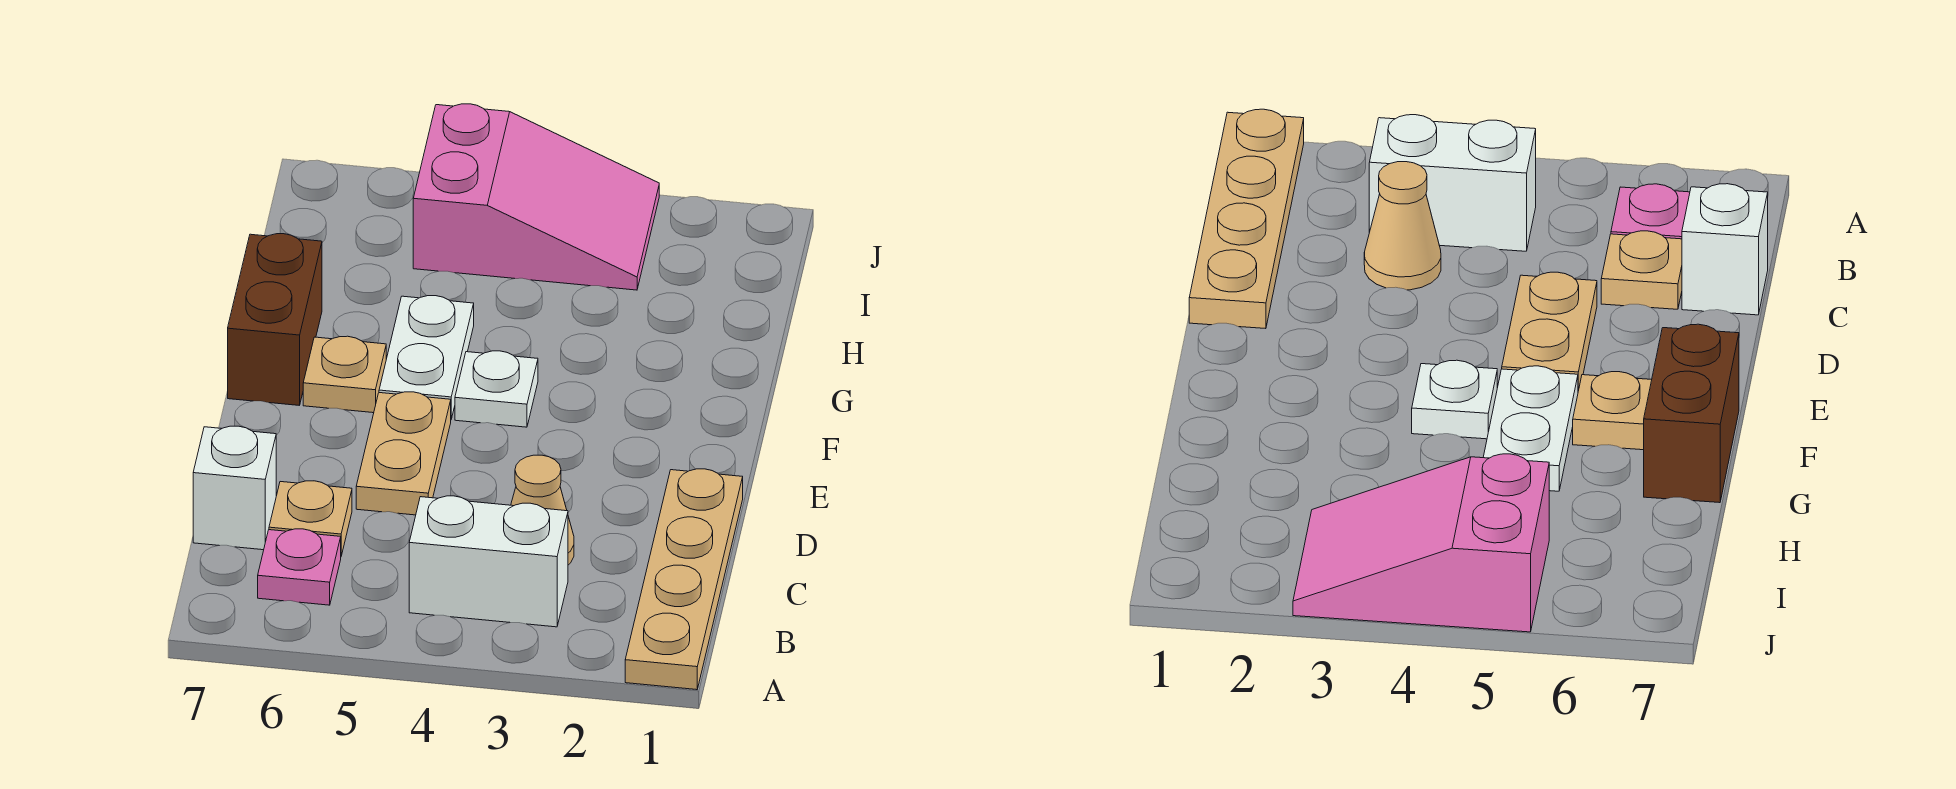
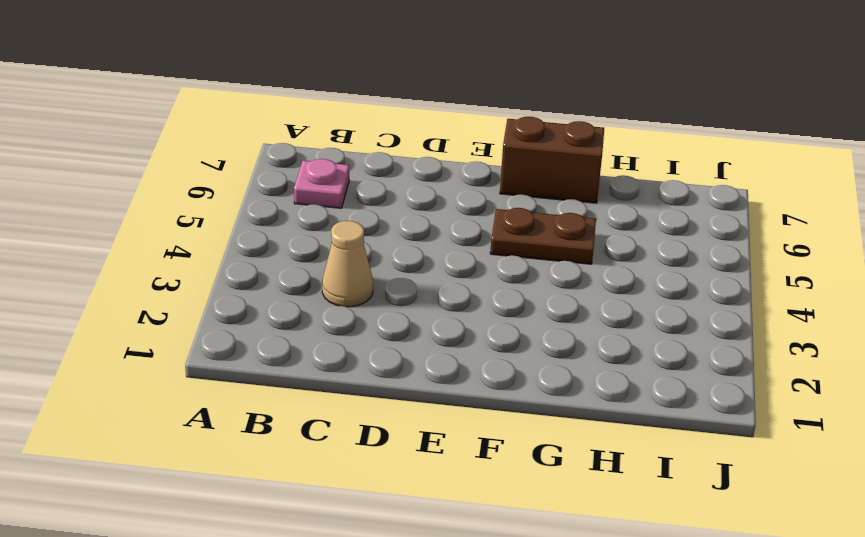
brown plate F5:G5 level 1 -> white plate F5:G5 level 1
none -> tan plate A1:D1 level 1
none -> white brick B3:B4 level 1
none -> tan plate C6 level 1

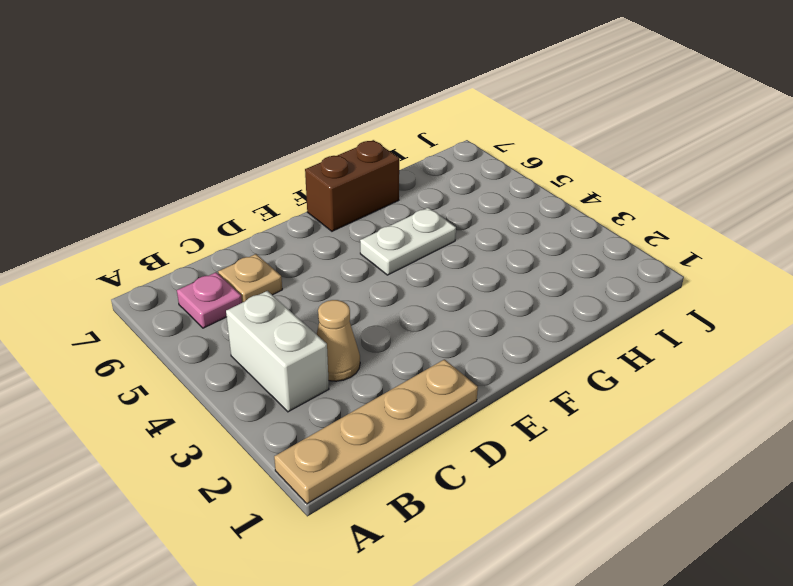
none -> white brick C7 level 1
none -> tan plate D5:E5 level 1
none -> white plate F4 level 1

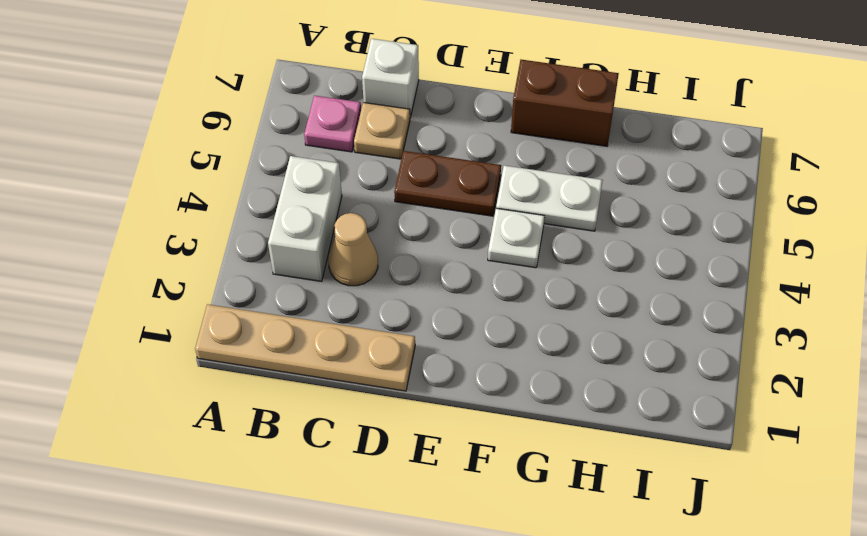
brown plate D5:E5 level 1 -> tan plate D5:E5 level 1
none -> tan plate F6 level 1
none -> pink slope I3:J5 level 1 top 5

